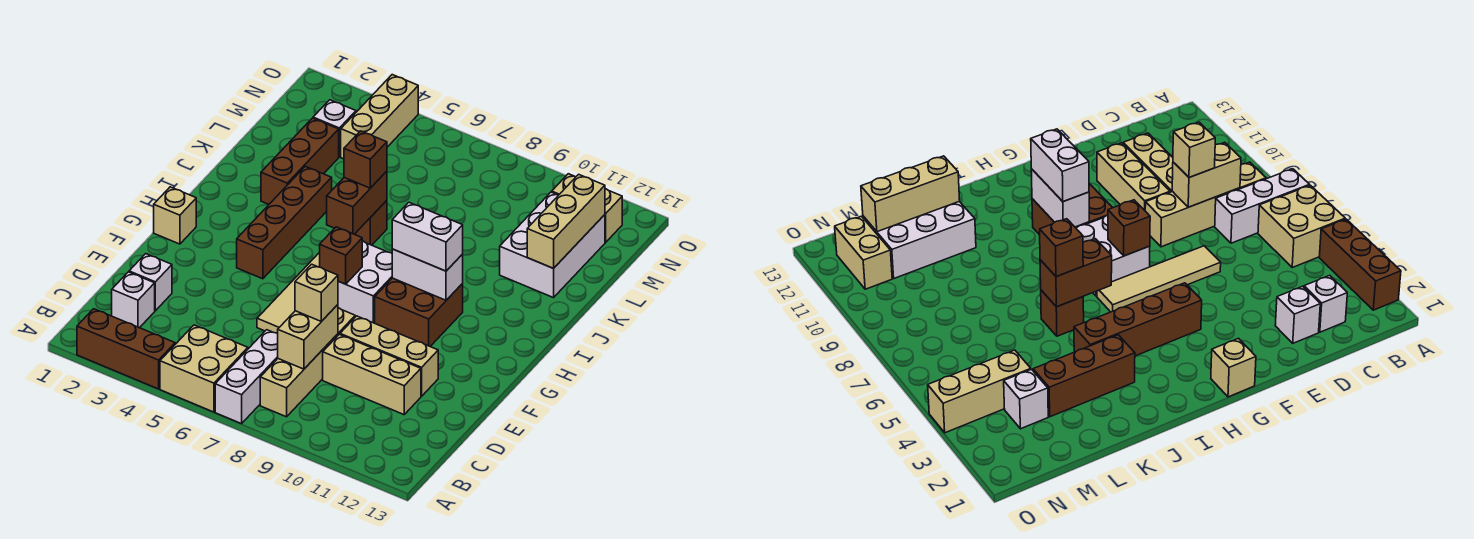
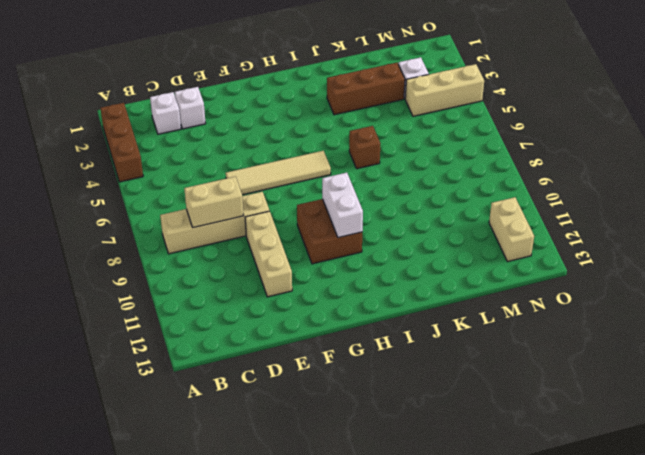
none -> tan brick A5:B6 level 1
none -> white brick A7:C7 level 1
none -> tan brick D9:D11 level 1

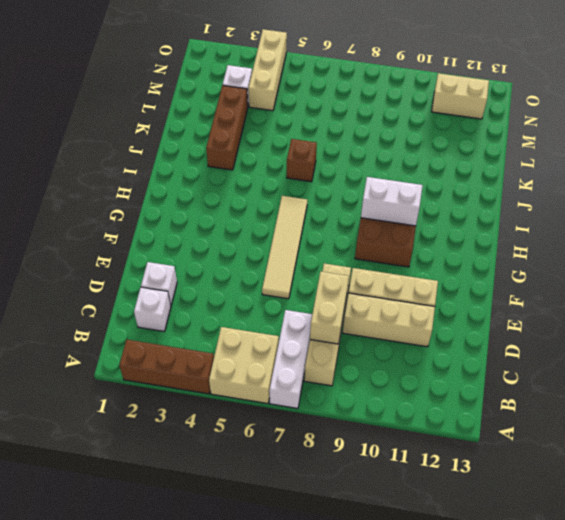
none -> tan brick G1 level 1
none -> brown brick G4:J4 level 1
none -> white brick G7:H8 level 1

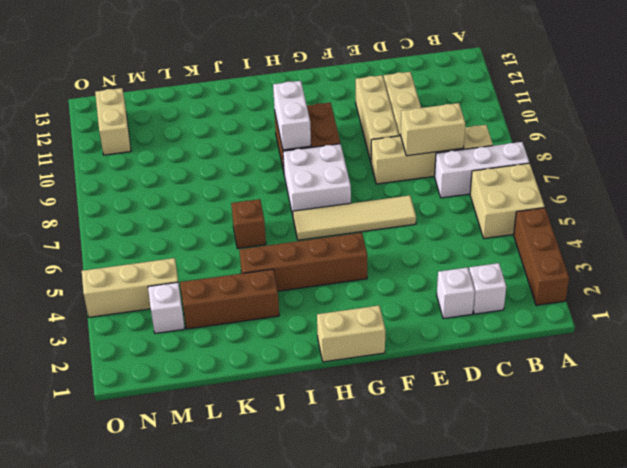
tan brick G1:H1 level 1 -> tan brick G1 level 1
none -> white brick K11:M12 level 1
none -> brown brick G7 level 2
none -> brown brick I6:J6 level 2

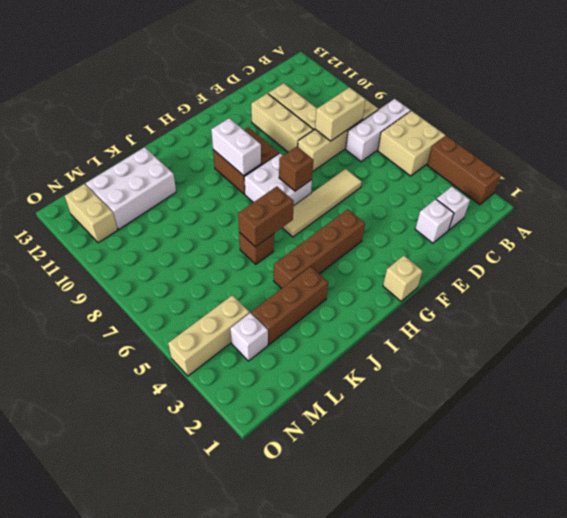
none -> tan brick K12:M12 level 2
none -> tan brick D8 level 3
none -> white brick H9:H10 level 3

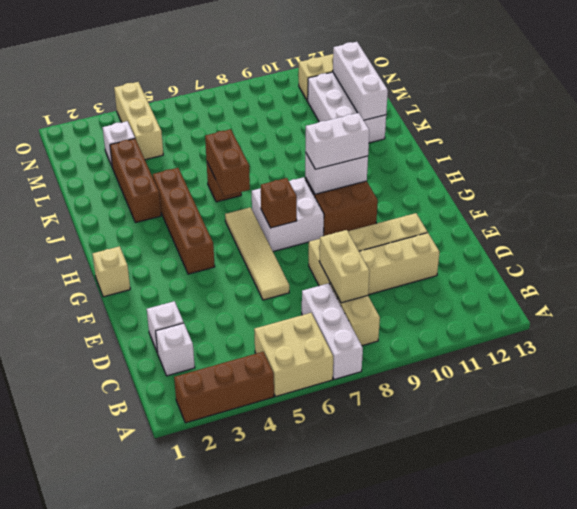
white brick K12:M12 level 2 -> tan brick K12:M12 level 2
none -> tan brick D8 level 3
none -> brown brick J6 level 3

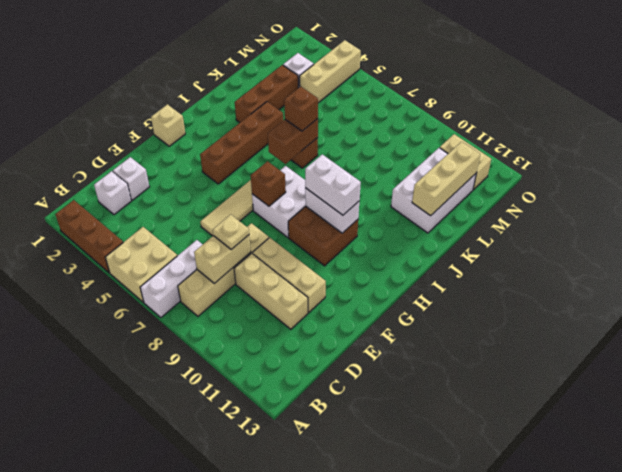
tan plate D8 level 3 -> tan brick D8 level 3

